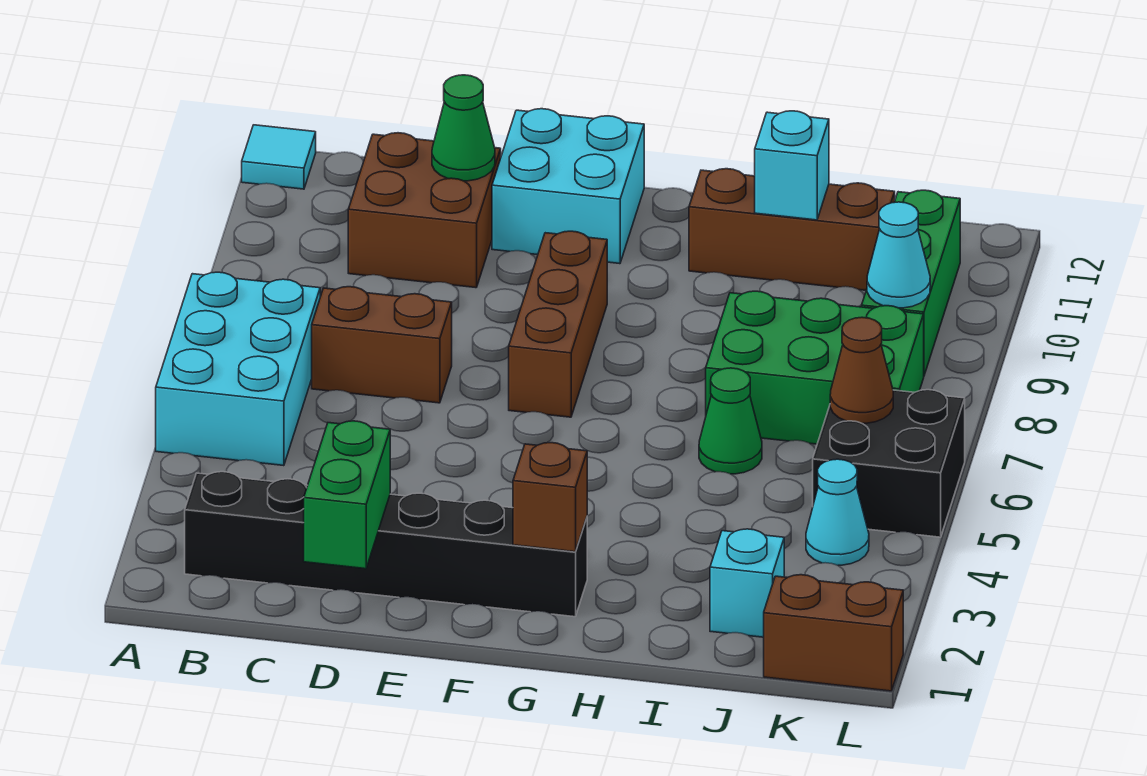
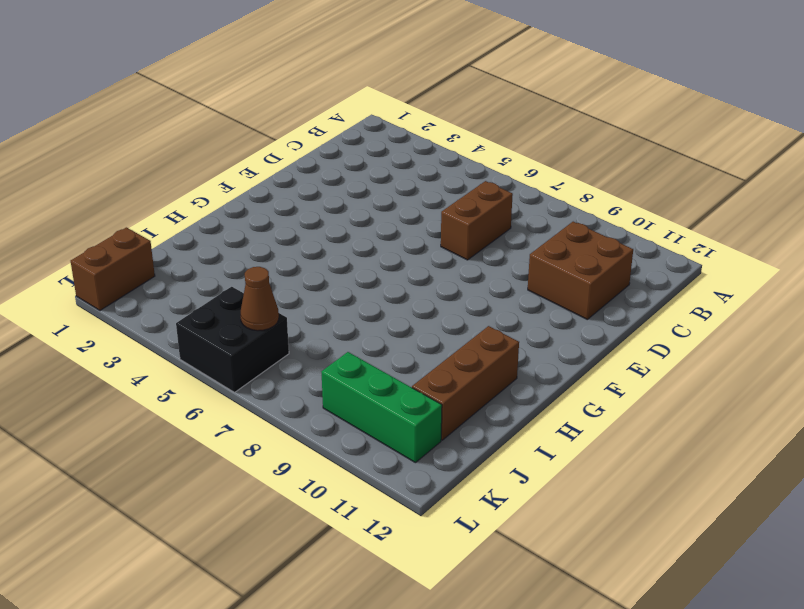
none -> cyan brick A5:B7 level 1
none -> cyan tile A12 level 1
none -> black brick B2:G2 level 1

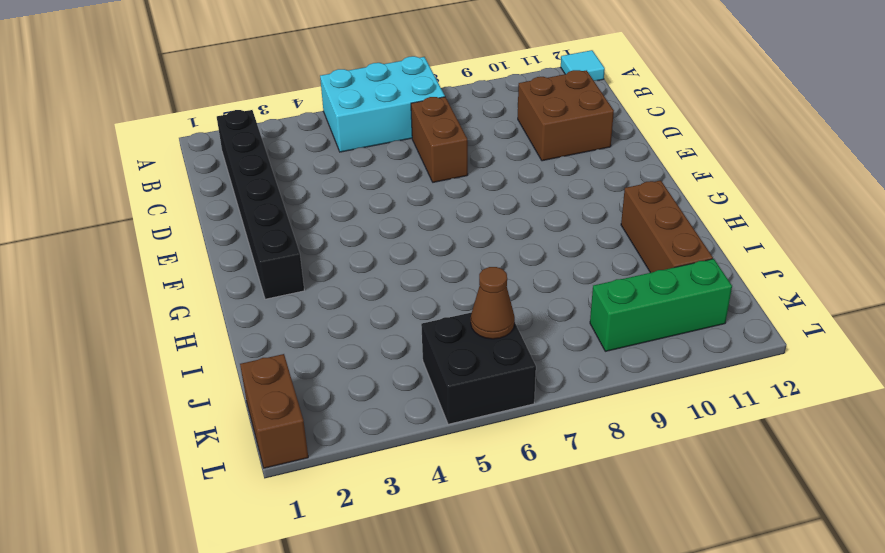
none -> cyan brick E11:F12 level 1
none -> brown brick F7:F9 level 1
none -> green cone I6 level 1

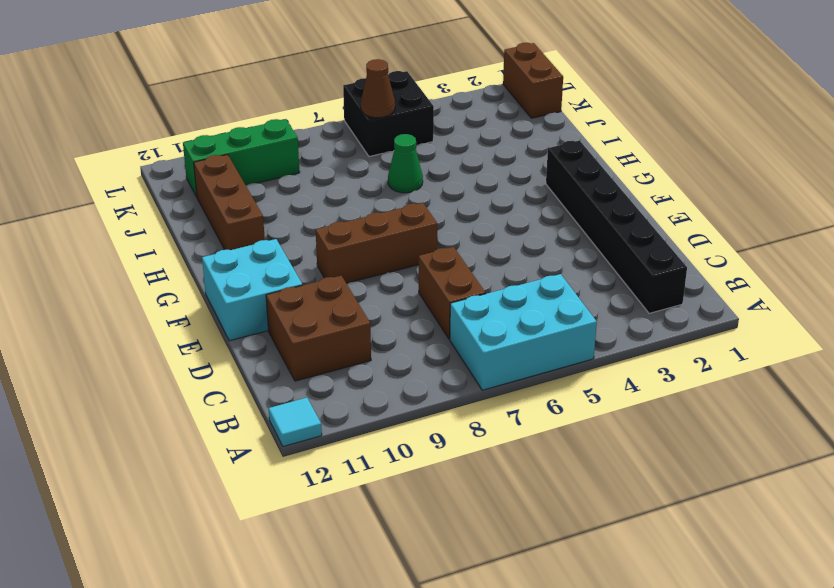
none -> green brick I7:K8 level 1
none -> cyan brick J2 level 1
none -> cyan cone K4 level 1

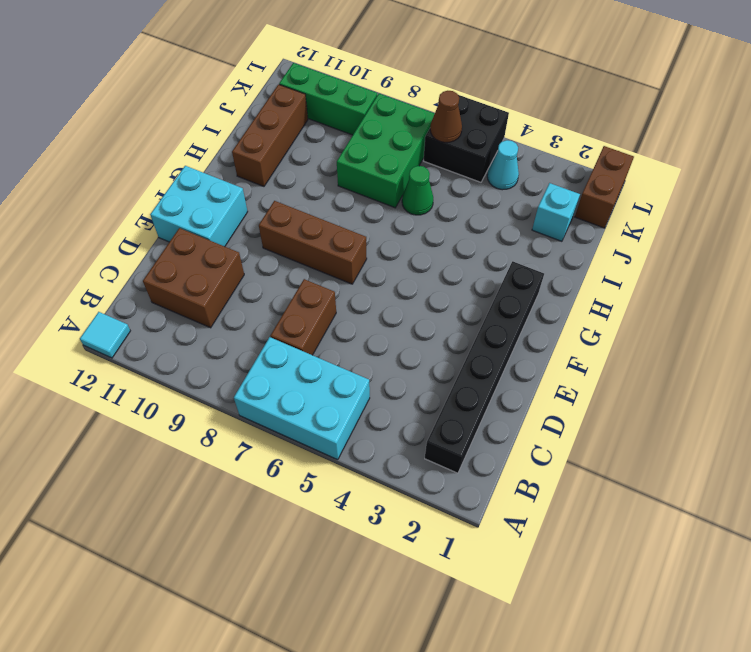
none -> green brick D1:D2 level 2
none -> green cone D11 level 2
none -> brown brick G2 level 2

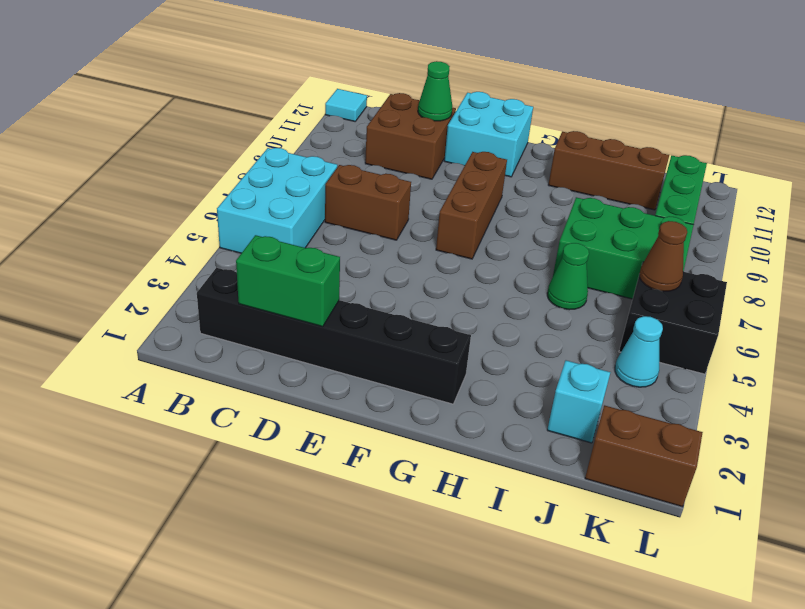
green brick C2:D2 level 2 -> green brick D1:D2 level 2
none -> brown brick G2 level 2
none -> cyan brick I11 level 2
none -> cyan cone K9 level 2

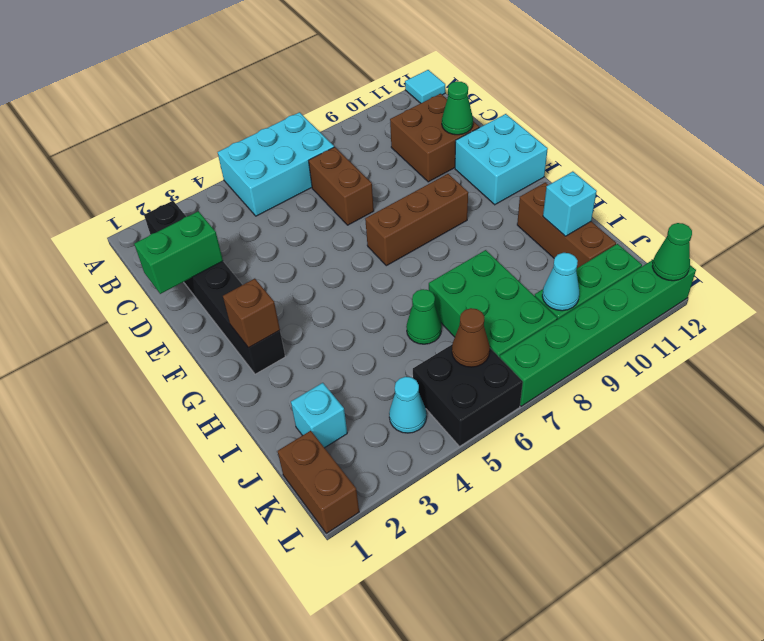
green brick L7:L12 level 1 -> none
green cone L12 level 2 -> none

